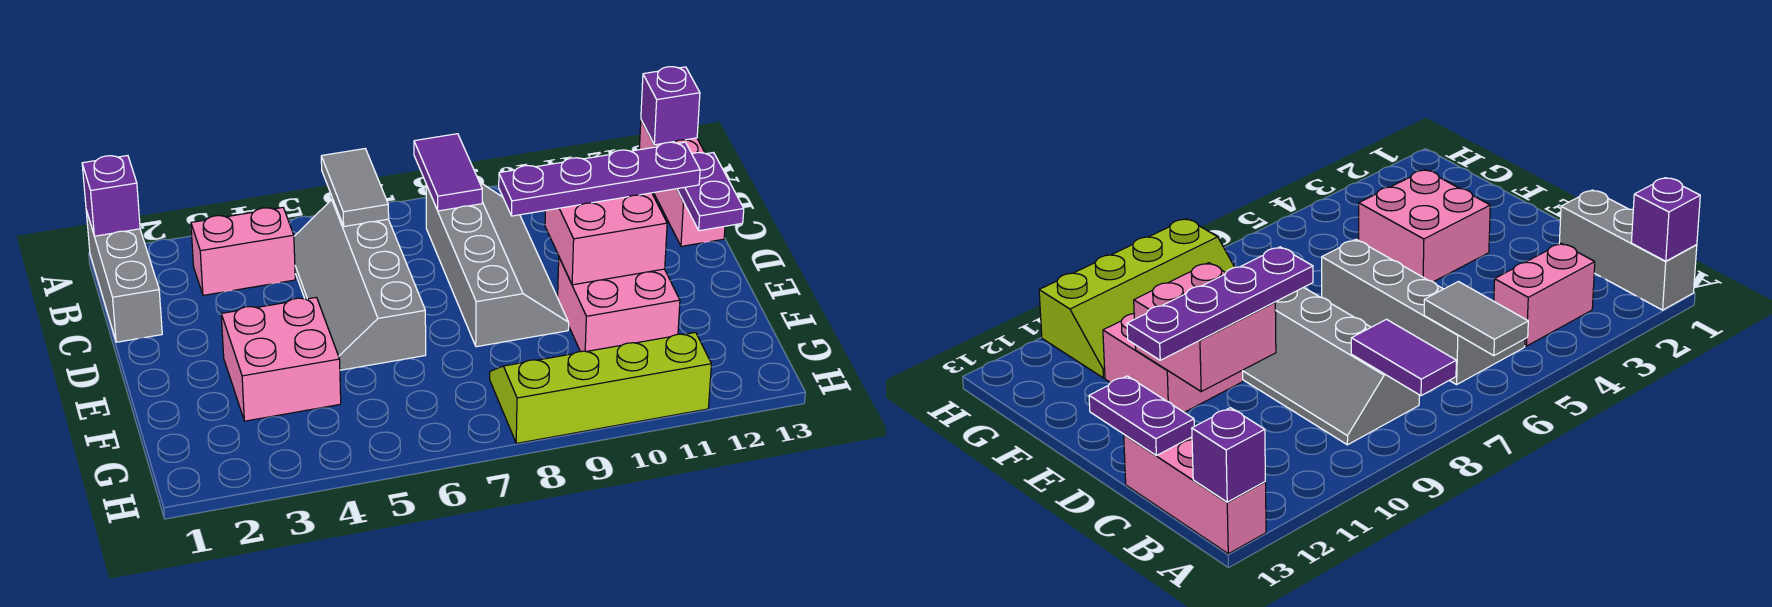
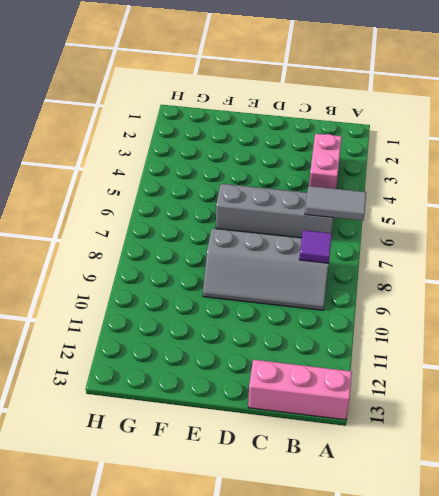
purple tile B8 level 2 -> purple tile A8:B8 level 2
none -> grey brick A1:C1 level 1
none -> pink brick E3:F4 level 1
none -> pink brick E10:F11 level 1

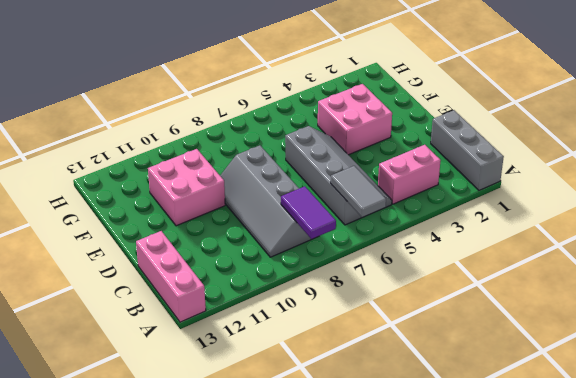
none -> lime slope G8:H11 level 1 top H
none -> purple brick A1 level 2
none -> purple brick A13 level 2

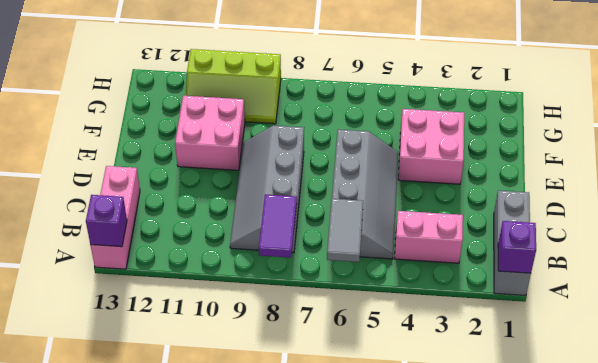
lime slope G9:H11 level 1 top H -> lime slope G8:H11 level 1 top H
none -> purple plate C13:D13 level 2
none -> pink brick D10:E11 level 2
none -> purple plate D9:D12 level 3

